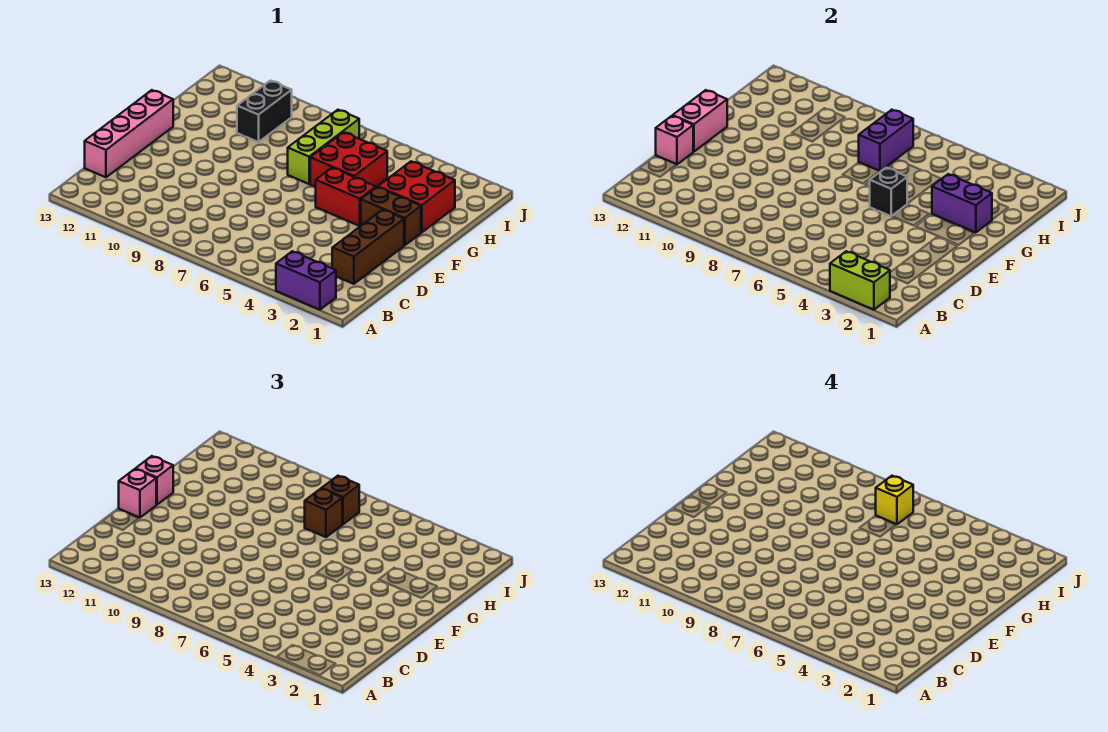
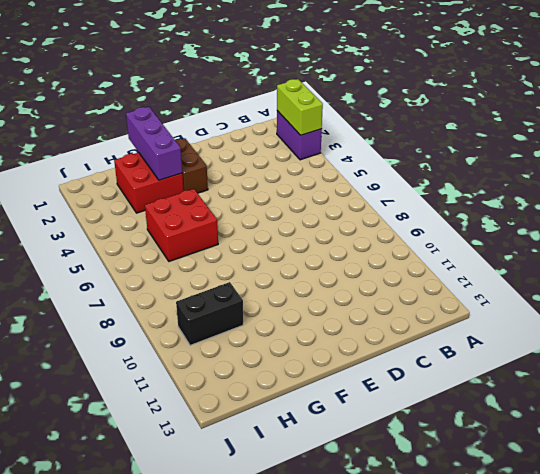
purple brick G1:G3 level 2 -> purple brick G2:G3 level 2
none -> brown brick C2:E2 level 1
none -> pink brick C13:F13 level 1
none -> red brick F4:F5 level 1

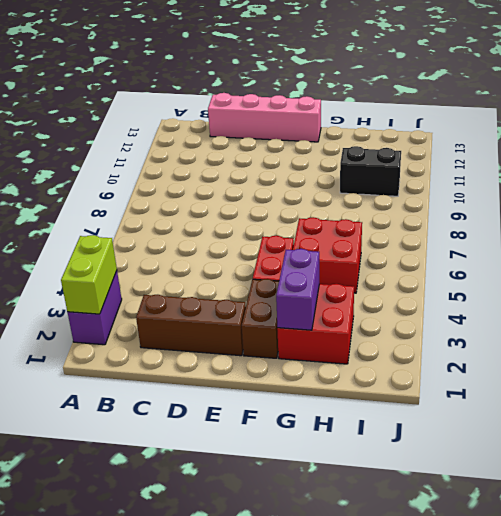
none -> lime brick G7:I7 level 1
none -> pink brick D13 level 2
none -> pink brick E13:F13 level 2

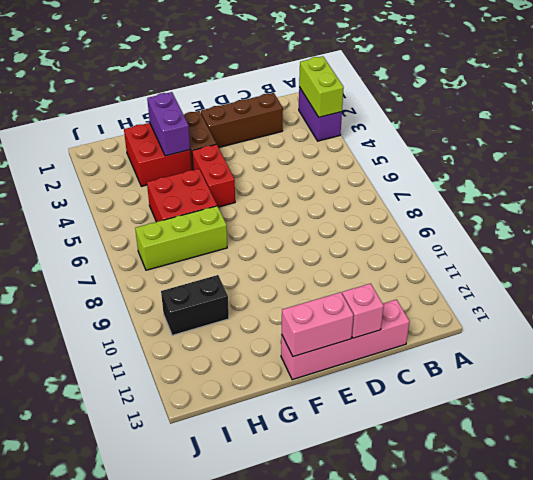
none -> black brick F5 level 2
none -> purple brick H7:I7 level 2
none -> pink brick E13 level 3

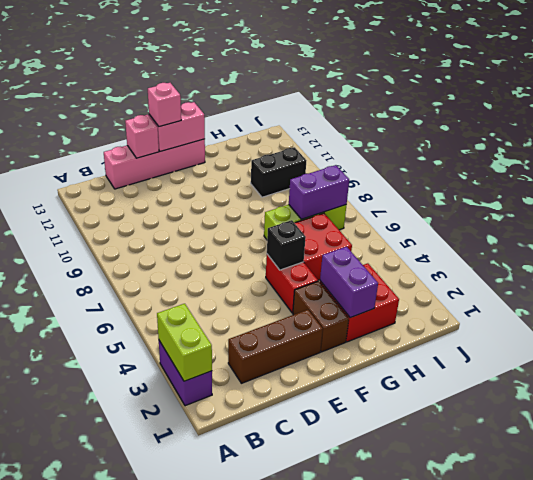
none -> pink brick F13 level 3
none -> brown brick H7 level 3
none -> brown brick I7 level 3

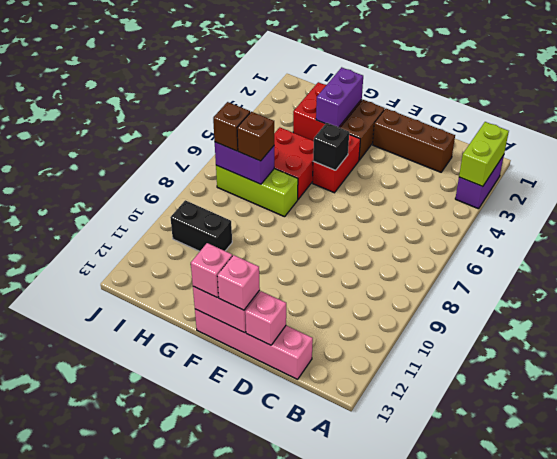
none -> yellow brick I7 level 4

